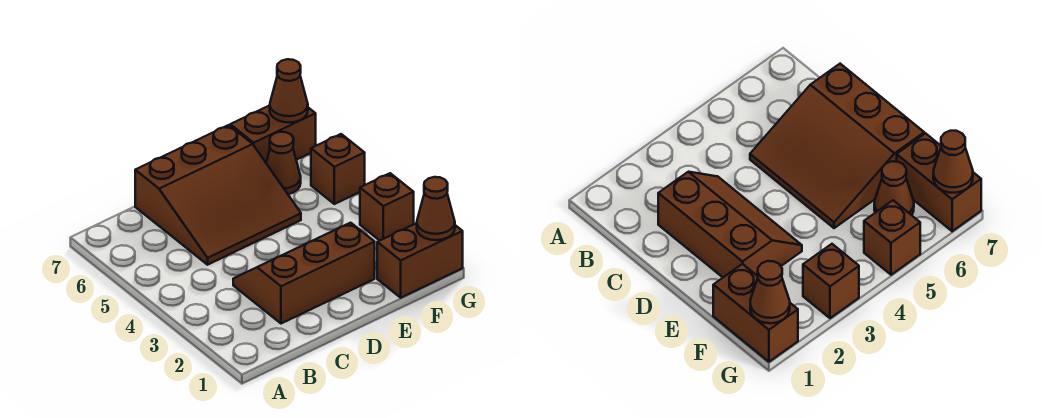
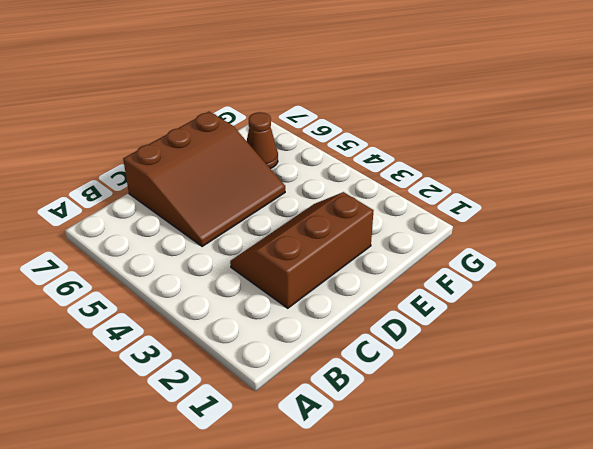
none -> brown brick F1:G1 level 1
none -> brown brick F7:G7 level 1

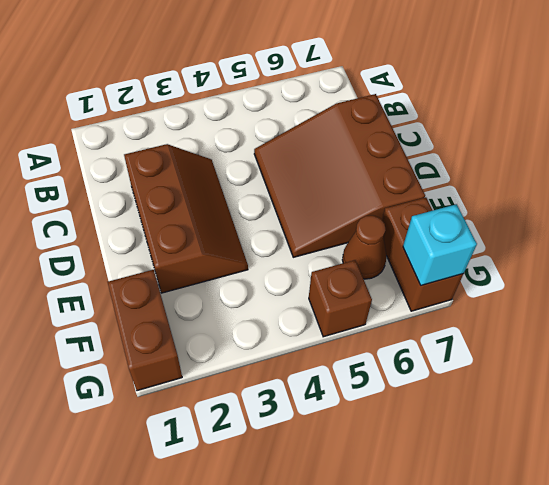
cyan brick G7 level 2 -> brown cone G7 level 2
none -> brown brick G3 level 1
none -> brown cone G1 level 2

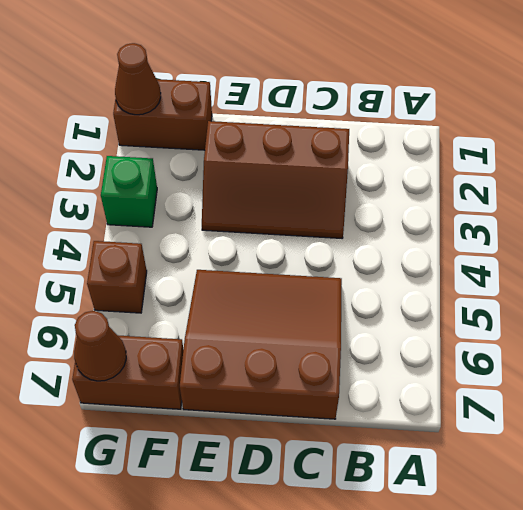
green brick G3 level 1 -> brown brick G3 level 1
none -> brown cone F6 level 1

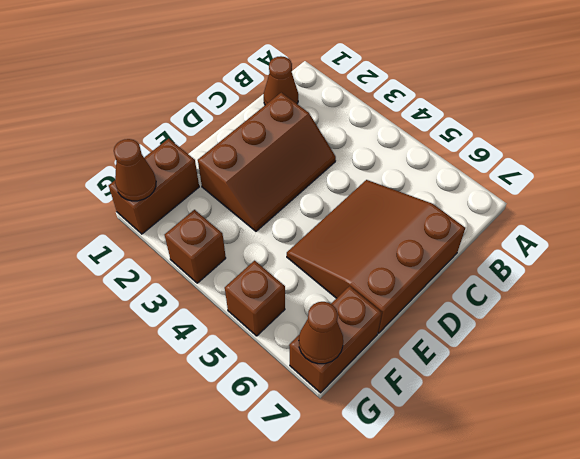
brown cone B1 level 1 -> brown cone F6 level 1

